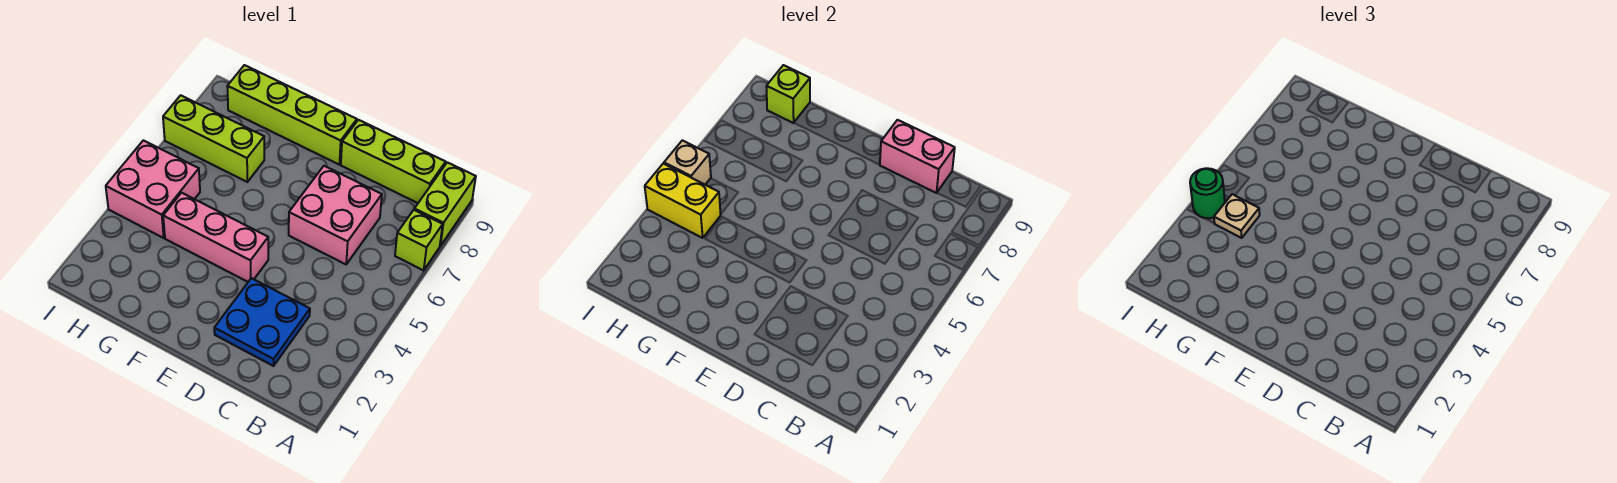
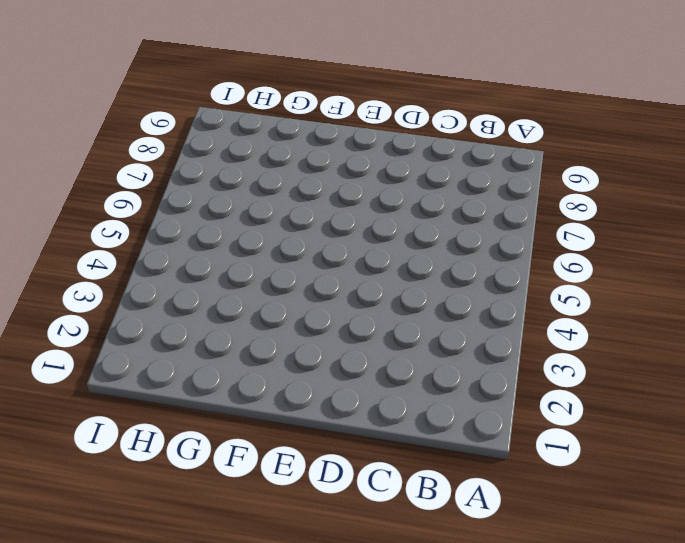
none -> lime brick A7 level 1
none -> lime brick A8:A9 level 1
none -> lime brick B9:D9 level 1

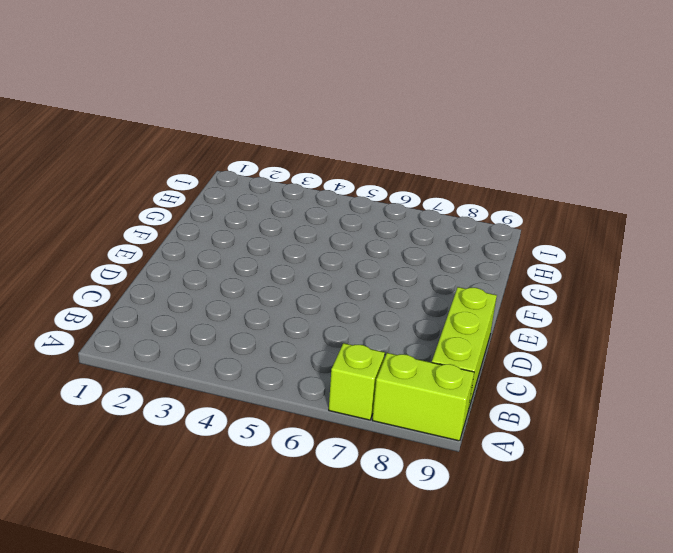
none -> blue plate C2:D3 level 1
none -> pink brick C6:D7 level 1
none -> pink brick E4:G4 level 1

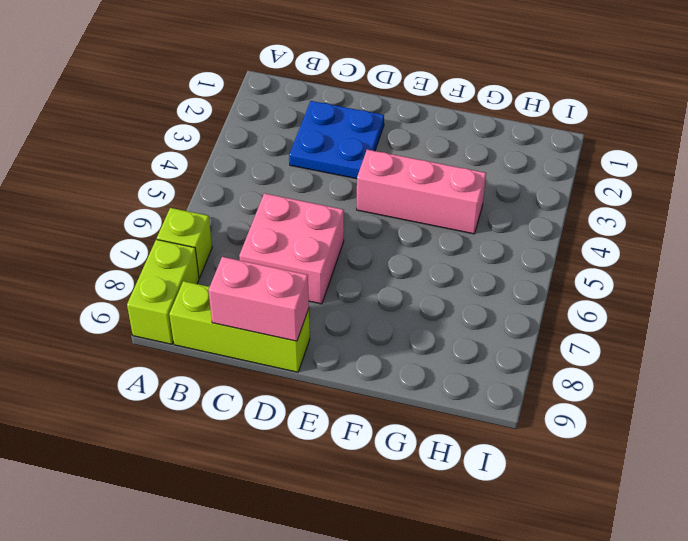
none -> lime brick E9:H9 level 1
none -> lime brick G7:I7 level 1
none -> pink brick H4:I5 level 1

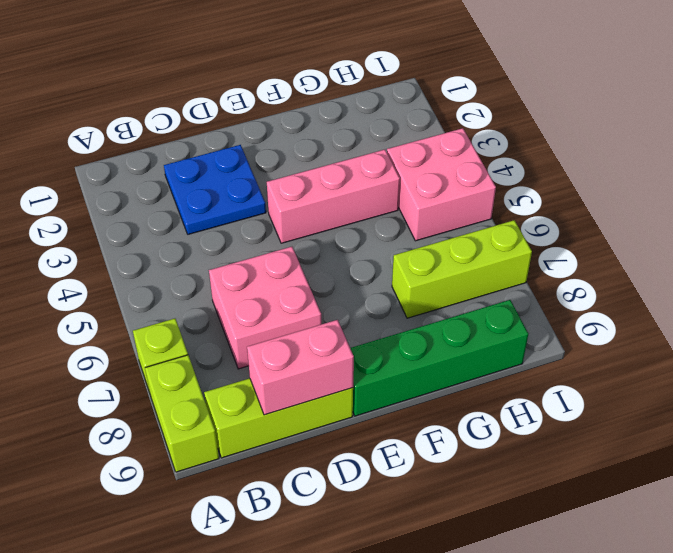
green brick E9:H9 level 1 -> lime brick E9:H9 level 1
none -> yellow brick H4:I4 level 2
none -> lime brick H9 level 2
none -> tan brick I5 level 2

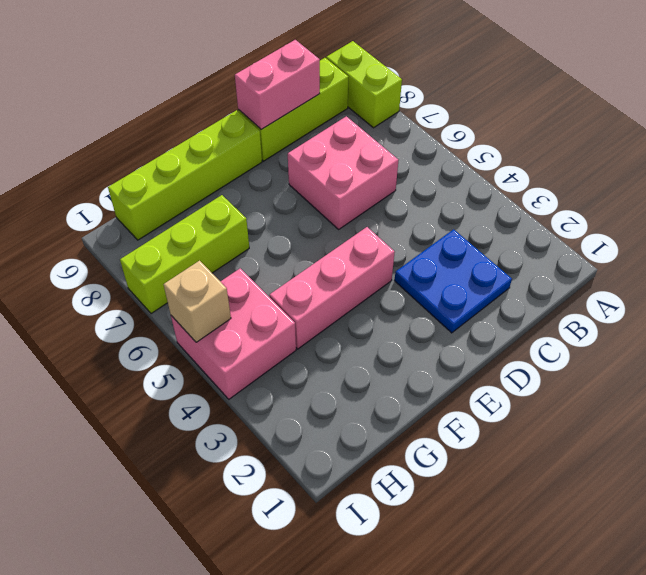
none -> lime brick A7 level 1
none -> yellow brick H4:I4 level 2
none -> lime brick H9 level 2

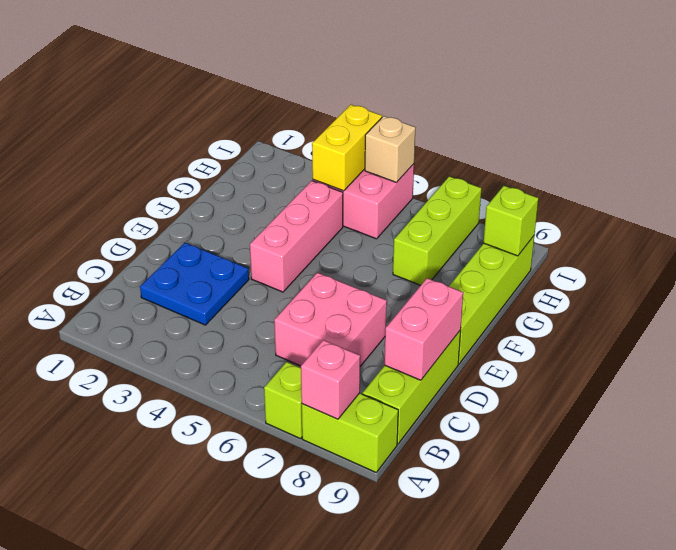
pink brick A8 level 2 -> none
none -> tan plate H4 level 3
none -> green round brick I4 level 3

